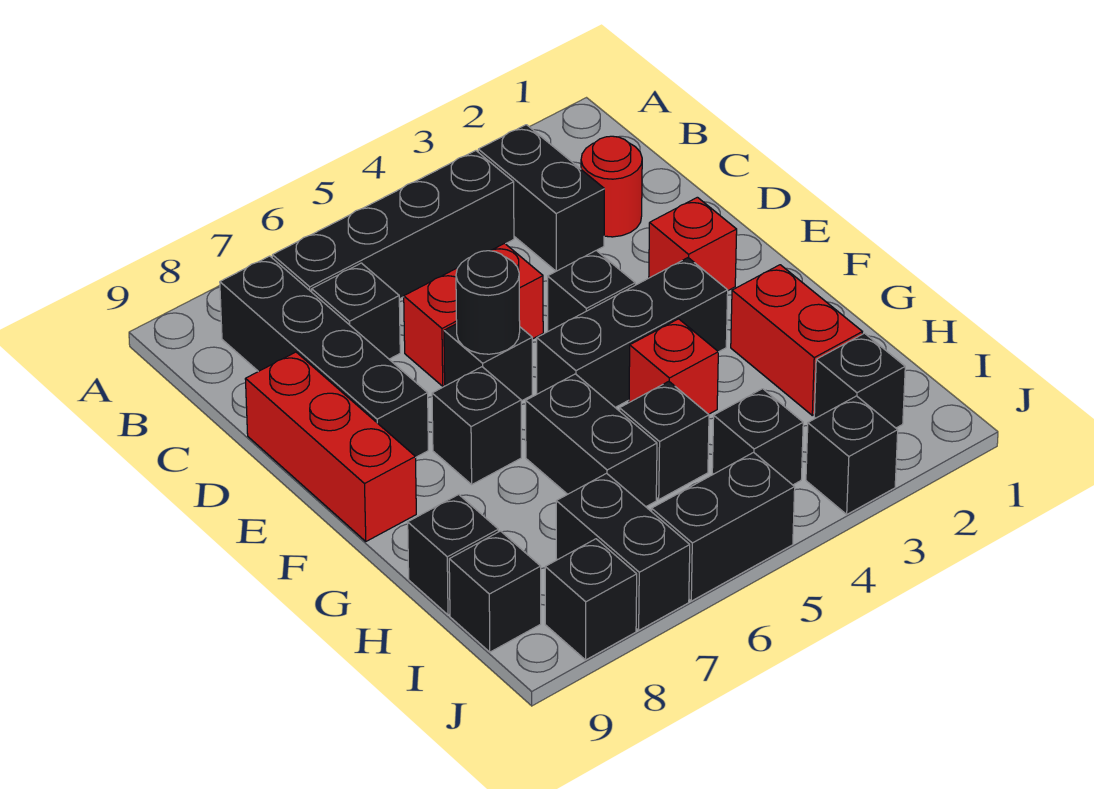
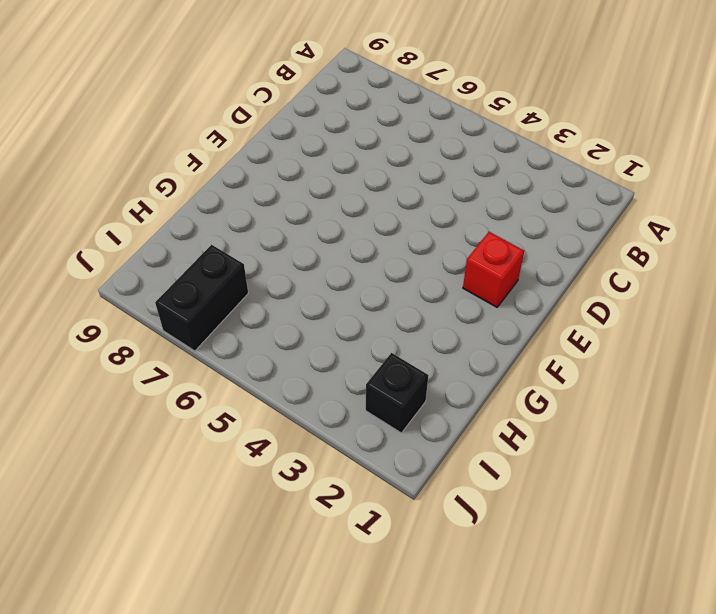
none -> black brick B3:C3 level 1
none -> black brick B4:B7 level 1
none -> black brick B8:E8 level 1

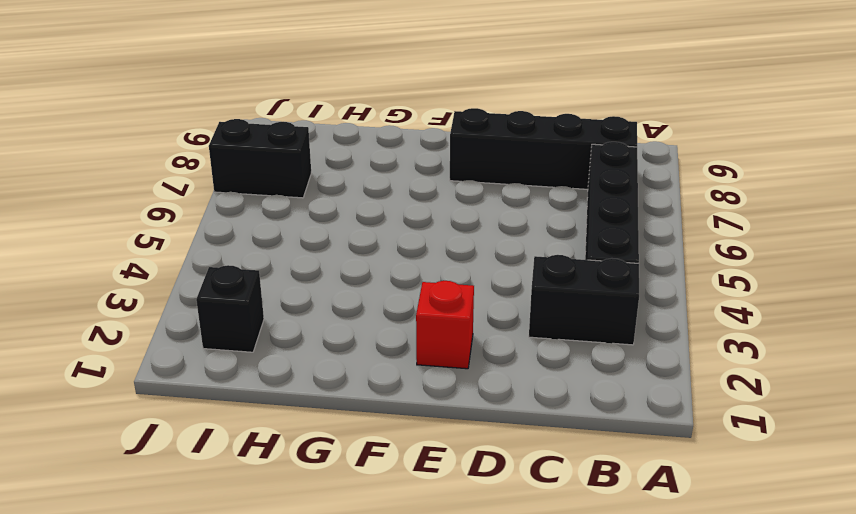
none -> red round brick C2 level 1
none -> black brick C7 level 1
none -> red brick D5:D6 level 1

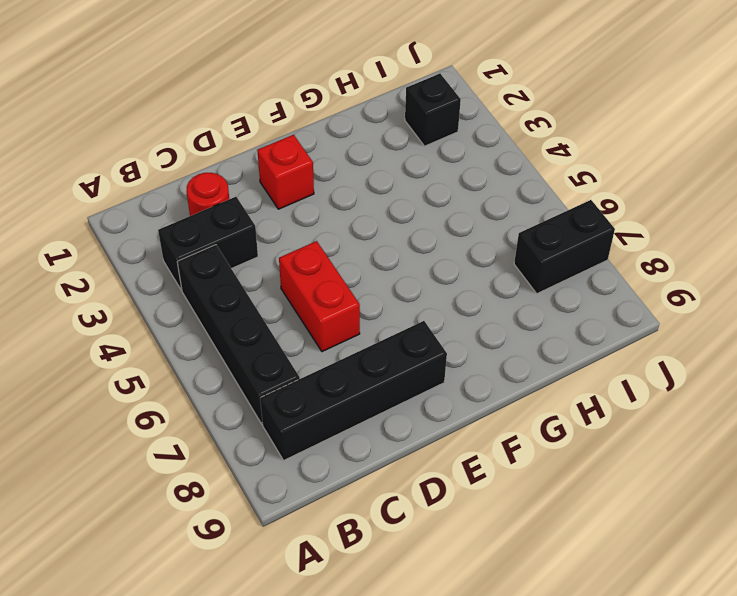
none -> black brick C7 level 1
none -> red brick D9:F9 level 1
none -> black brick E4 level 1

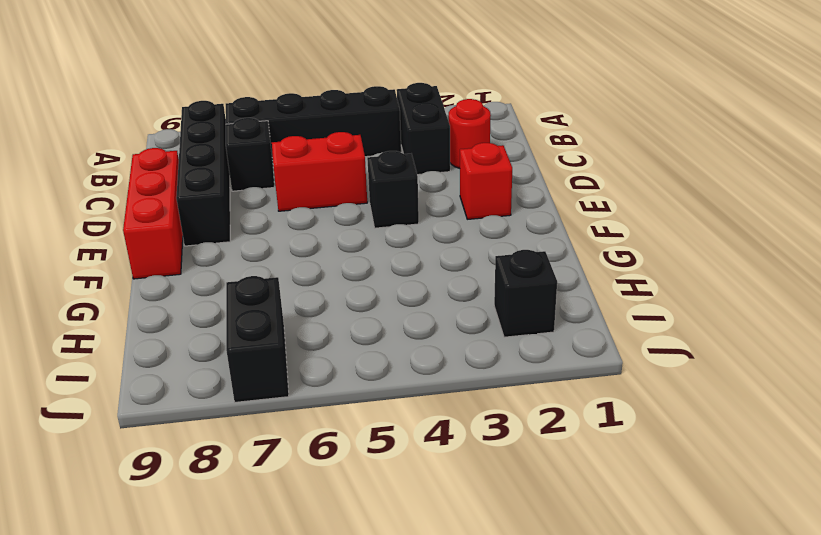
none -> black brick E6 level 1
none -> black brick F3:F5 level 1
none -> black brick F7 level 1

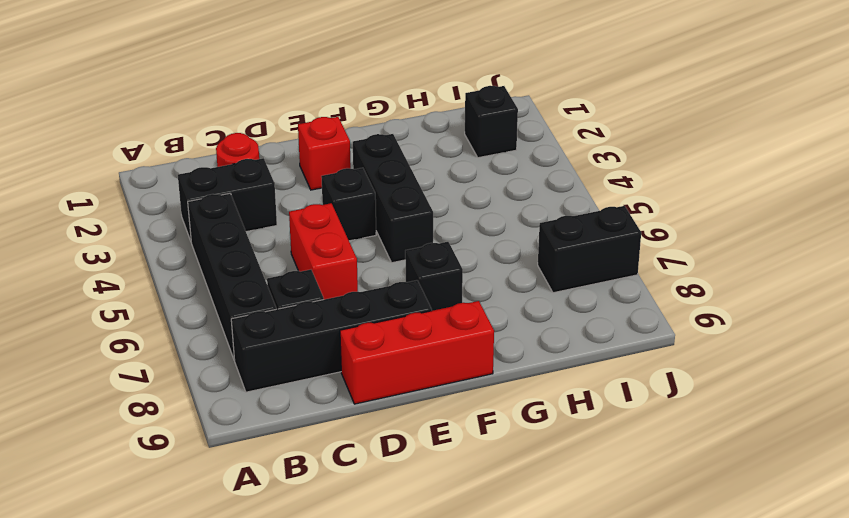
none -> black brick E6 level 1
none -> red brick G2:H2 level 1
none -> red brick G4 level 1

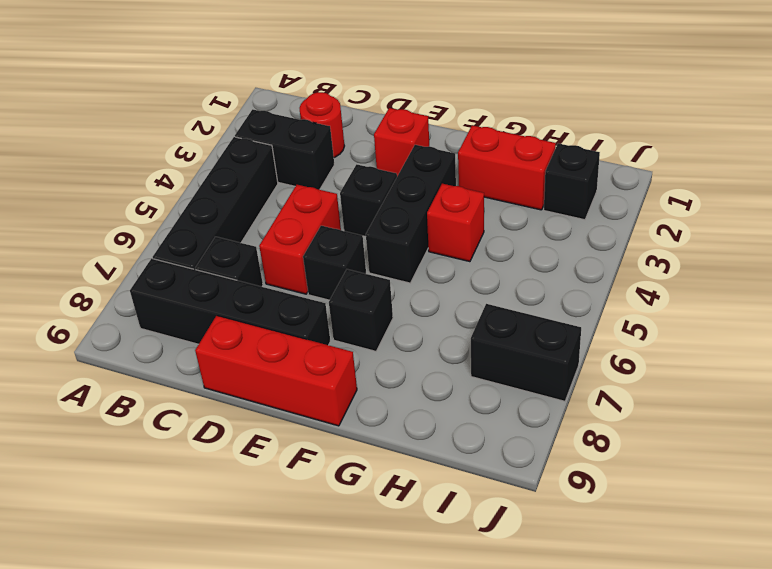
none -> black brick G6:H6 level 1
none -> black brick H5 level 1
none -> black brick H9 level 1

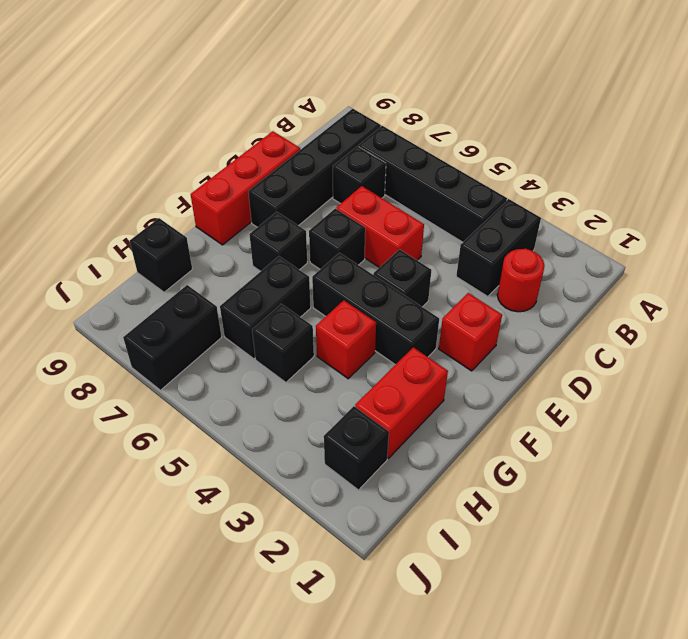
none -> black brick I4 level 1
none -> black brick I9 level 1
none -> black brick J3 level 1

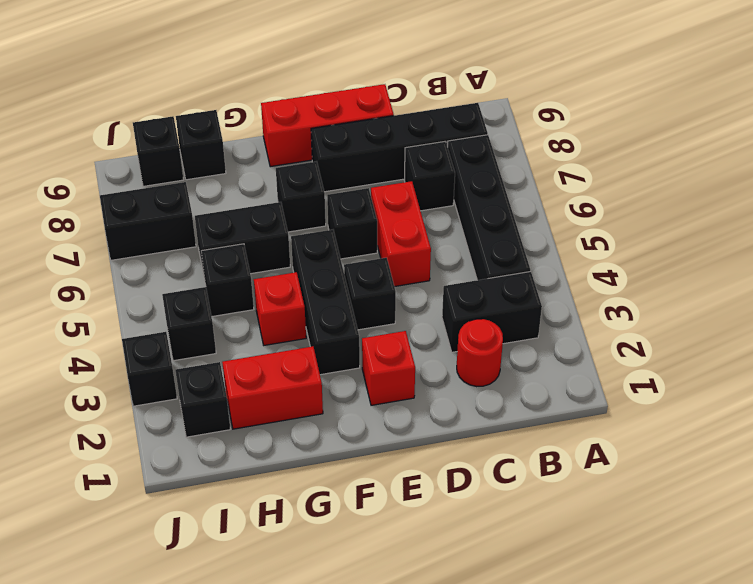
none -> black brick J5:J6 level 1
none -> black brick J8 level 1
none -> black round brick E6 level 2

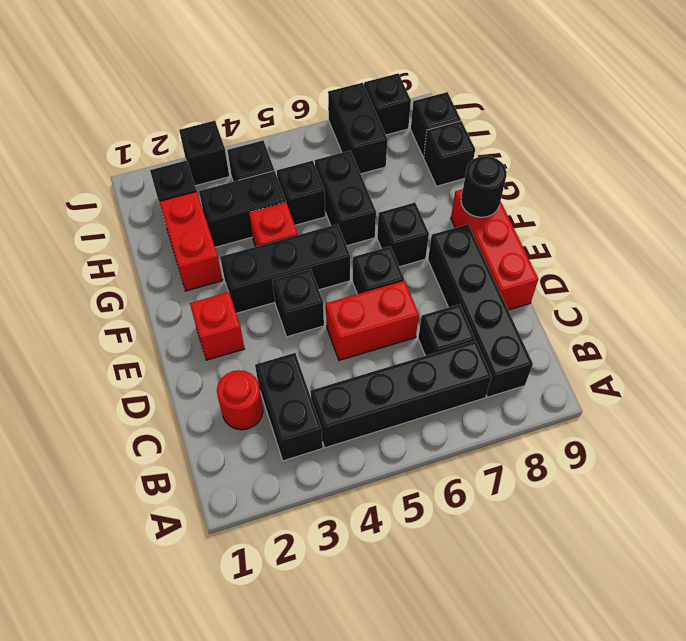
black round brick F9 level 2 -> black round brick E6 level 2
black brick H3:H4 level 1 -> black brick J5:J6 level 1

